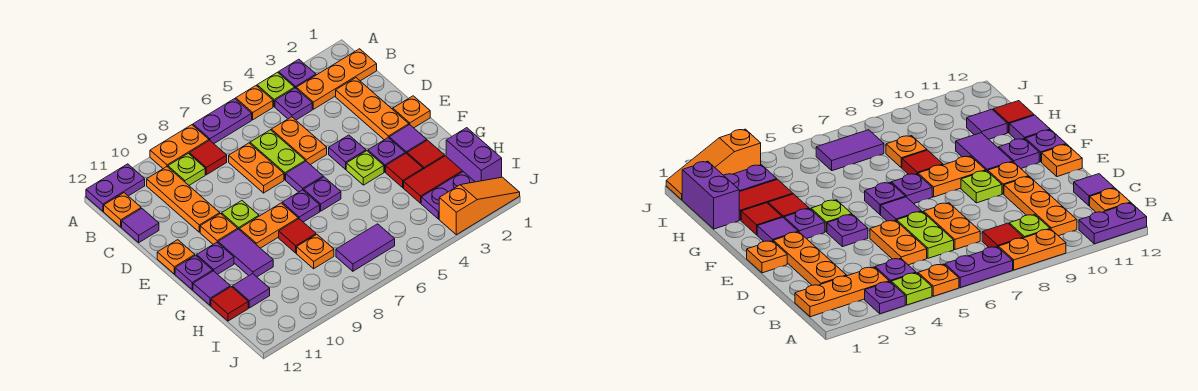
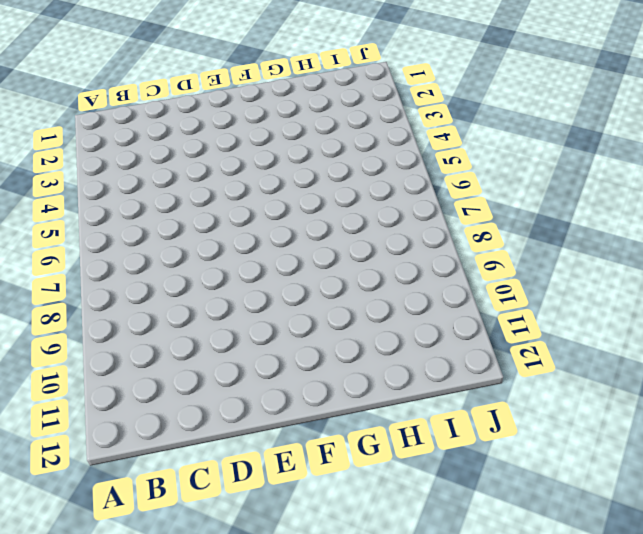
none -> purple plate A3 level 1
none -> lime plate A4 level 1
none -> orange plate A5 level 1
none -> purple plate A6:A7 level 1

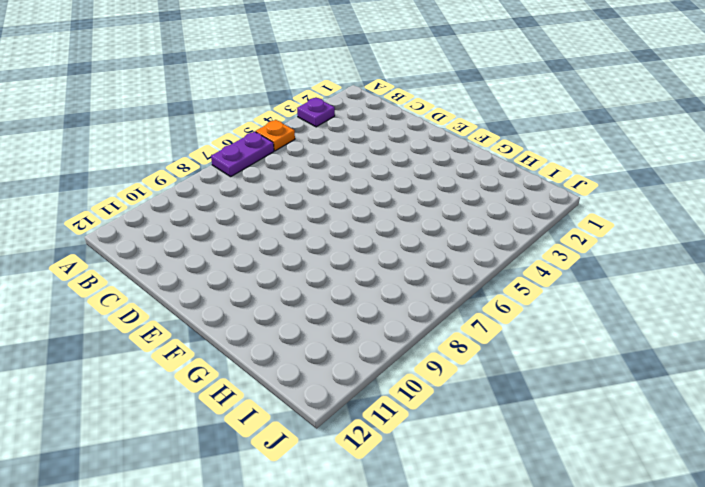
none -> lime plate A4 level 1
none -> orange plate A8:A9 level 1
none -> purple plate A11:A12 level 1
none -> orange plate B1:B3 level 1

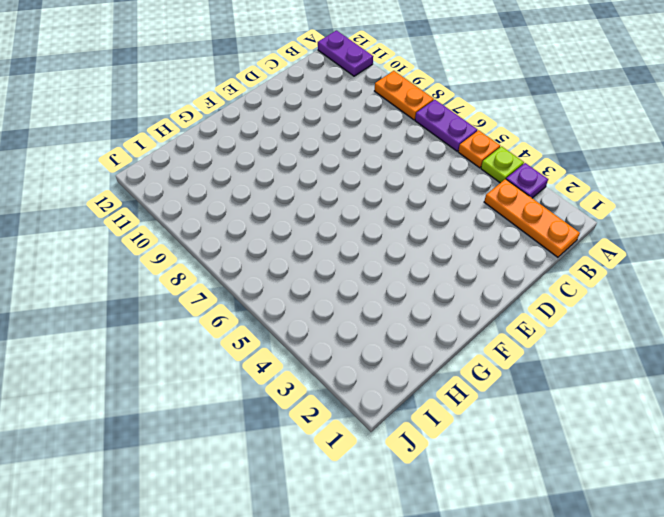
none -> purple plate B4 level 1
none -> red tile B8 level 1
none -> lime plate B9 level 1
none -> orange plate B10:D10 level 1

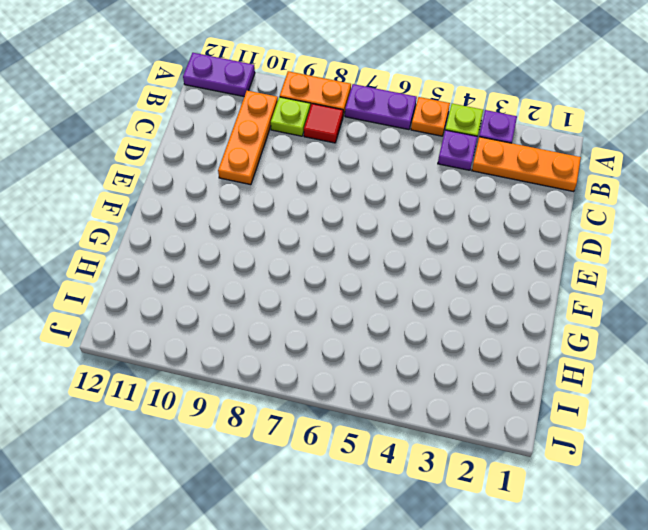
none -> orange plate B12 level 1
none -> orange plate C2:E2 level 1
none -> orange plate C5:D5 level 1
none -> lime plate C6:D6 level 1

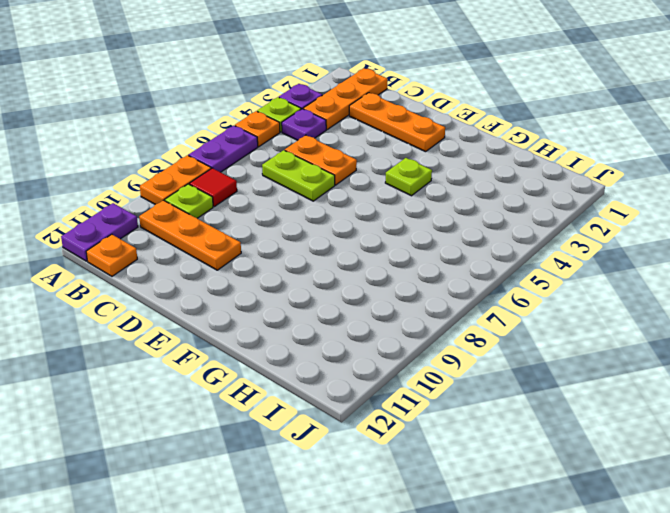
none -> orange plate C7:D7 level 1
none -> purple tile C12 level 1
none -> orange plate E1 level 1
none -> purple plate E4 level 1

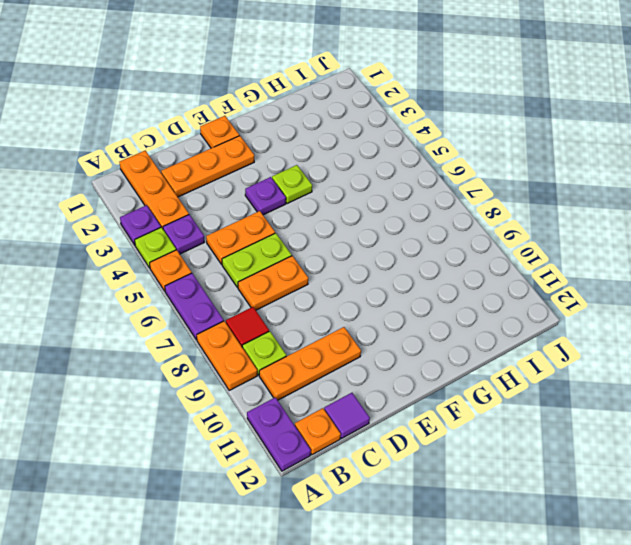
none -> purple tile E6 level 1
none -> lime plate E9 level 1
none -> orange plate E10 level 1
none -> orange plate E12 level 1

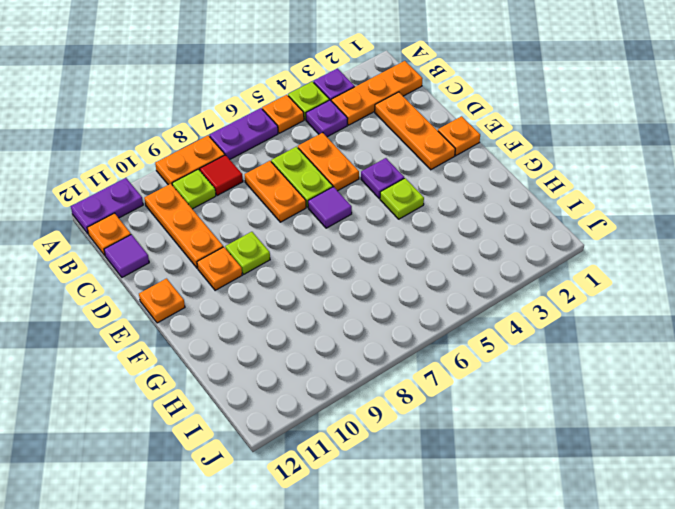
none -> purple tile F2 level 1
none -> purple plate F3 level 1
none -> purple plate F6 level 1
none -> purple plate F7 level 1

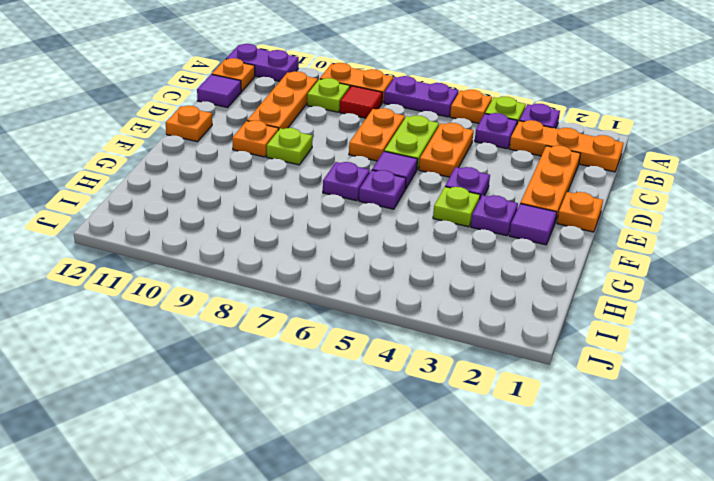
none -> orange plate F8:F9 level 1
none -> purple tile F10:G10 level 1
none -> purple plate F11 level 1
none -> purple plate F12 level 1

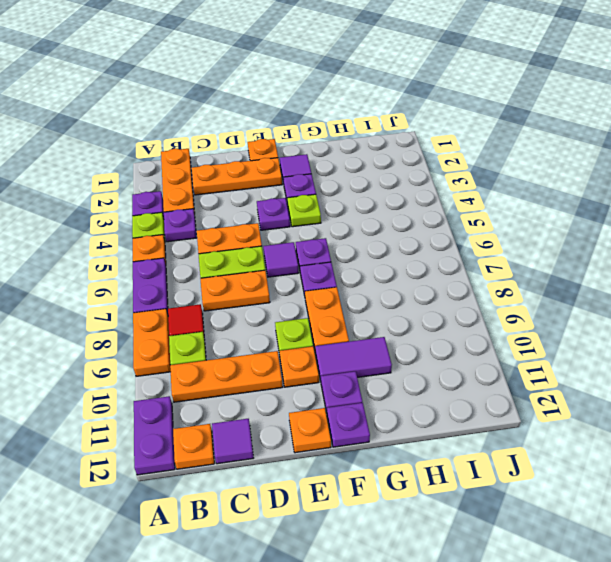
none -> red tile G2 level 1
none -> red tile G3 level 1
none -> red tile G8 level 1
none -> purple tile G12 level 1

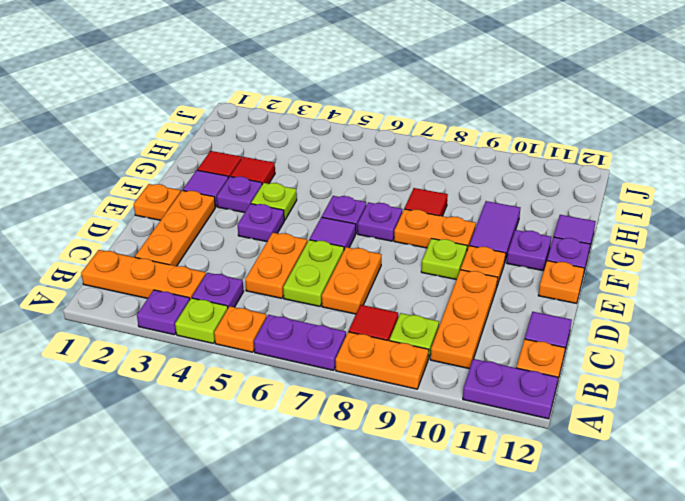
none -> purple brick H1:I1 level 1
none -> red tile H2:H3 level 1
none -> orange plate H8 level 1
none -> purple tile H11 level 1

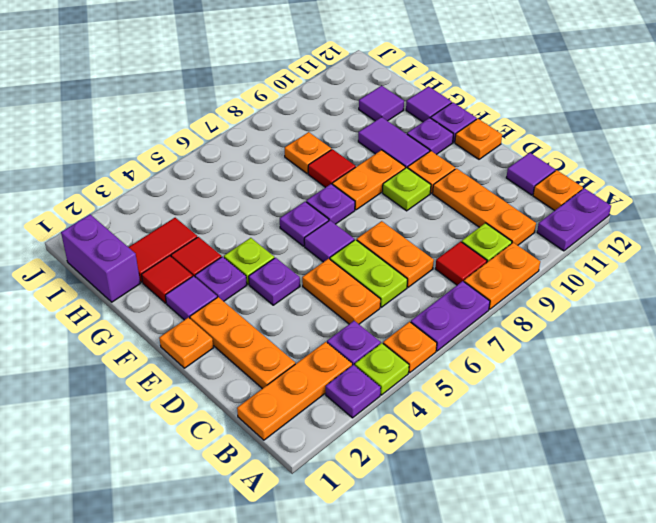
none -> red tile H12 level 1
none -> purple plate I2:I3 level 1
none -> purple tile I6:I7 level 1
none -> orange slope J1:J3 level 1 top 3

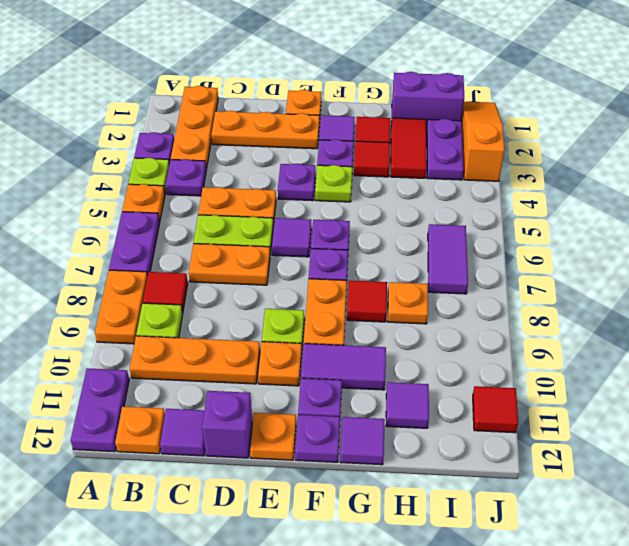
purple brick D12 level 1 -> none
red tile J11 level 1 -> red tile H12 level 1

